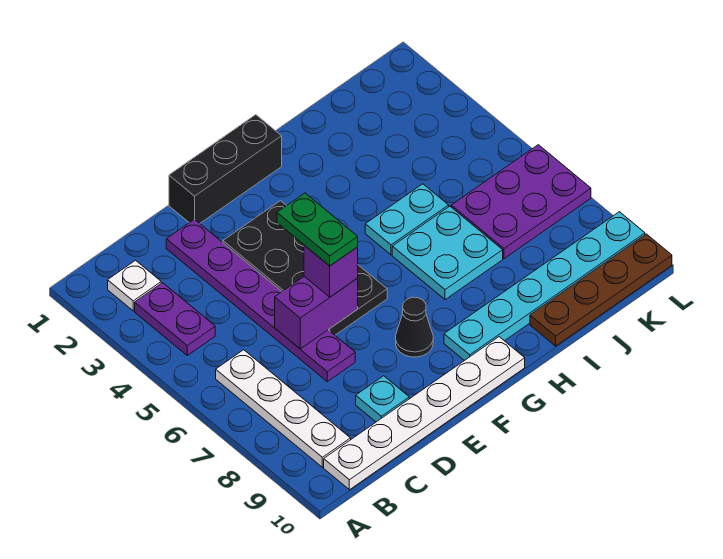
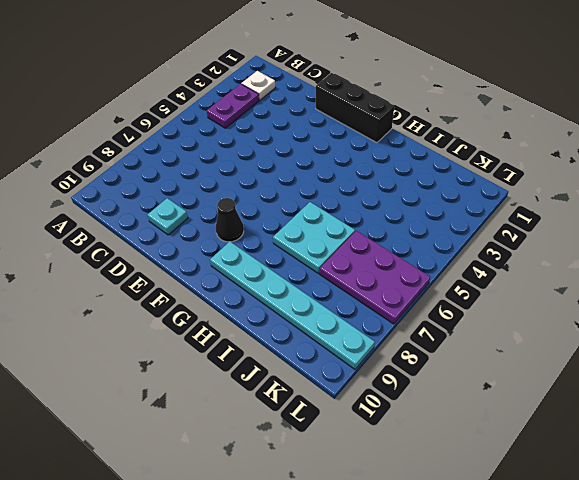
none -> white plate B6:B9 level 1
none -> white plate B10:G10 level 1
none -> purple plate D2:D7 level 1

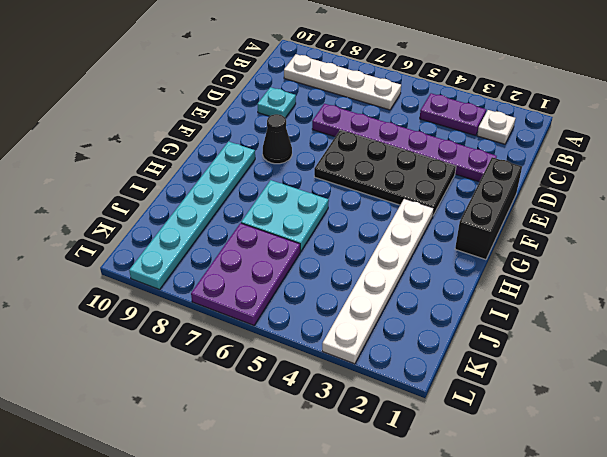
white plate G3:L3 level 1 -> white plate B10:G10 level 1
none -> cyan plate H5:I5 level 1
none -> brown plate I10:L10 level 1
none -> purple brick D6:E6 level 2

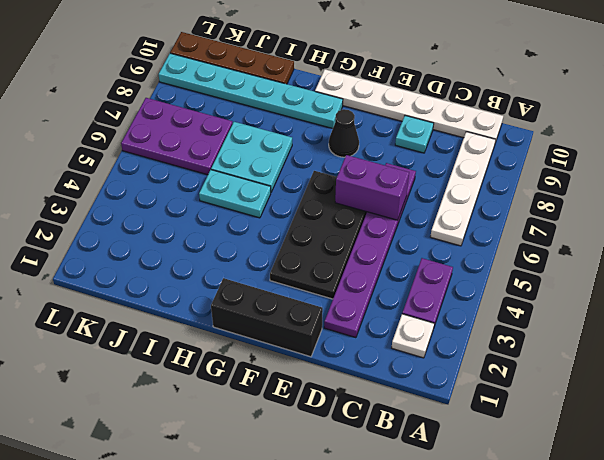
none -> purple brick E6 level 3
none -> green plate E5:E6 level 4

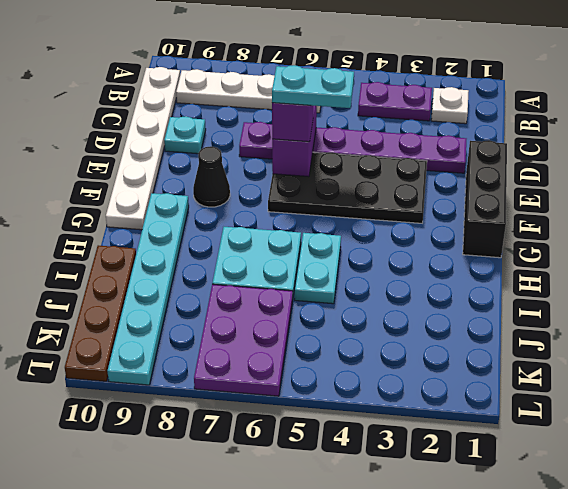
cyan plate E5:E6 level 4 -> green plate E5:E6 level 4

